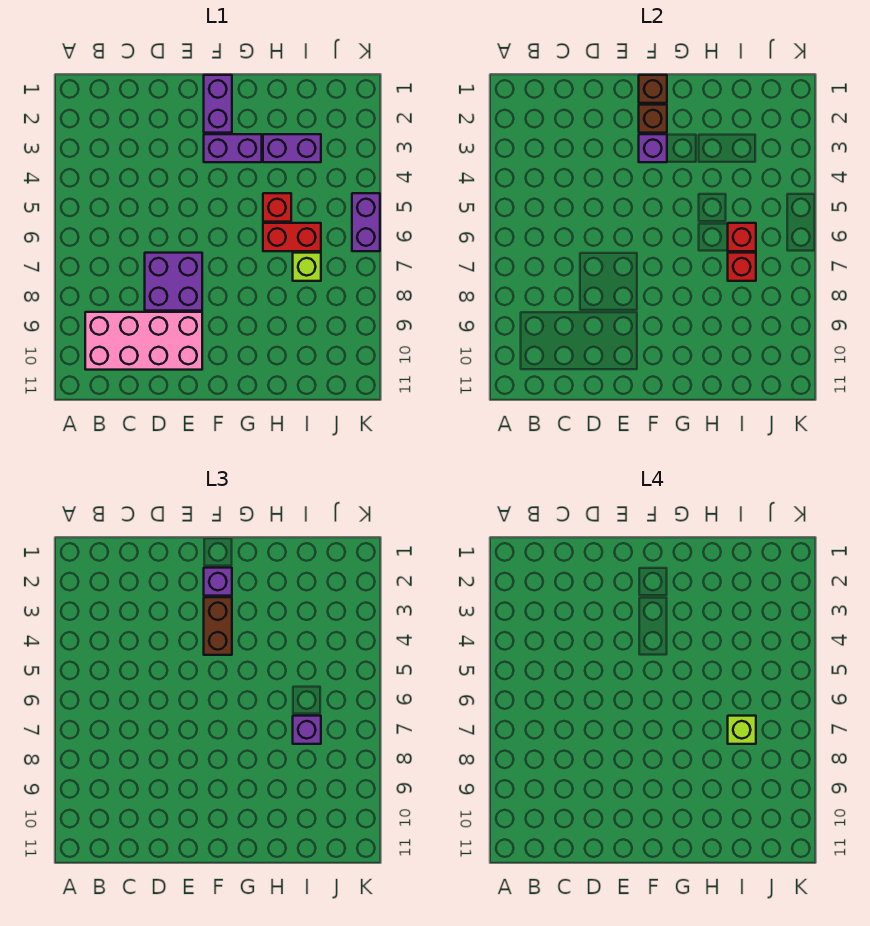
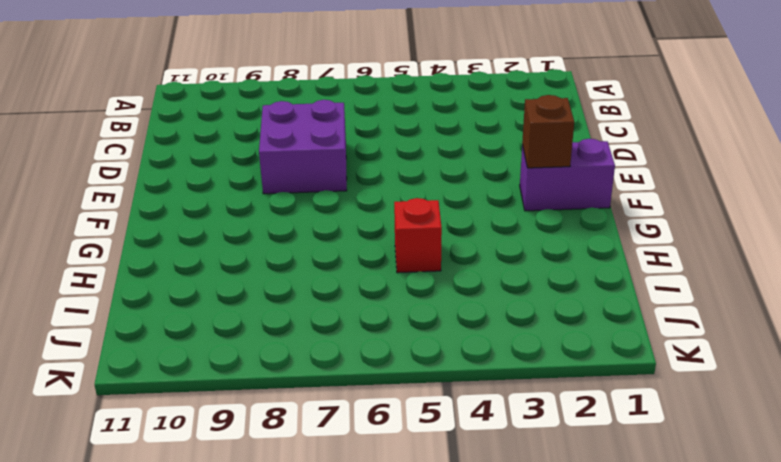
none -> pink brick B9:E10 level 1
none -> purple brick F3:G3 level 1
none -> purple brick H3:I3 level 1

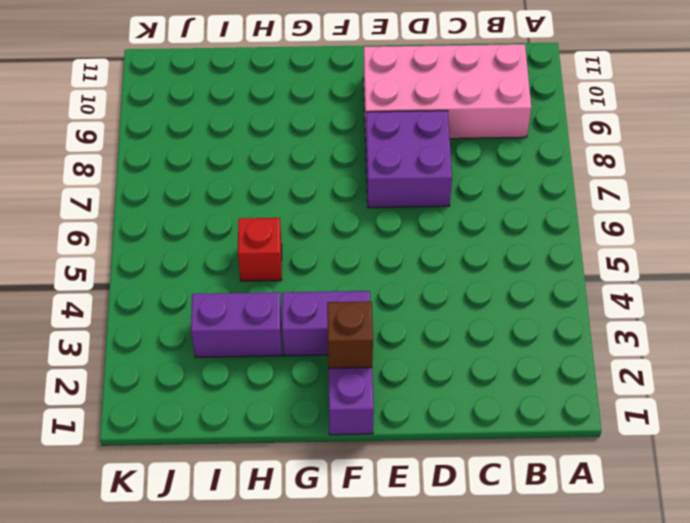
none -> red brick H6:I6 level 1
none -> lime brick I7 level 1
none -> purple brick K5:K6 level 1

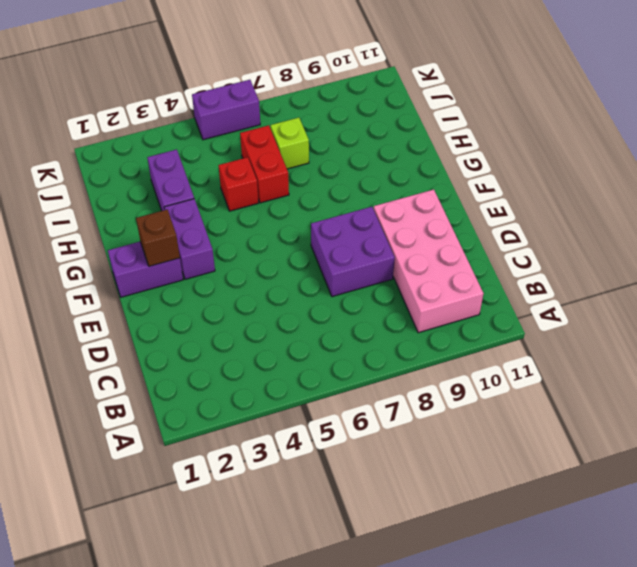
none -> brown brick F1 level 2
none -> purple brick F3 level 2
none -> red brick I6 level 2

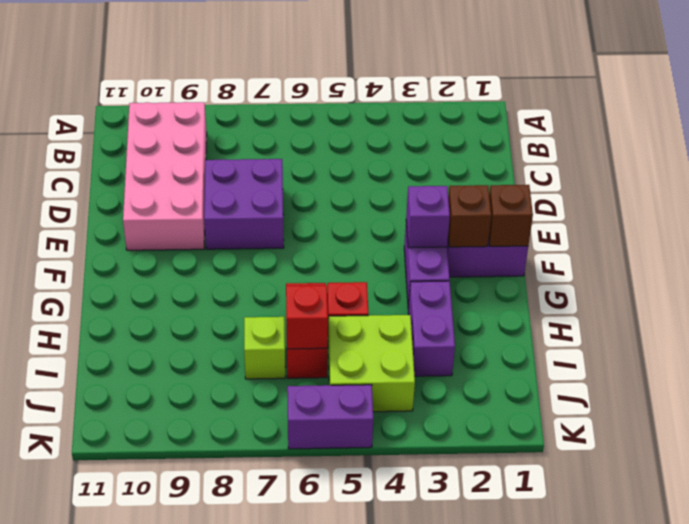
lime brick I4:J5 level 1 -> none
none -> red brick I7 level 2
none -> purple brick F2 level 3
none -> brown brick F3:F4 level 3

